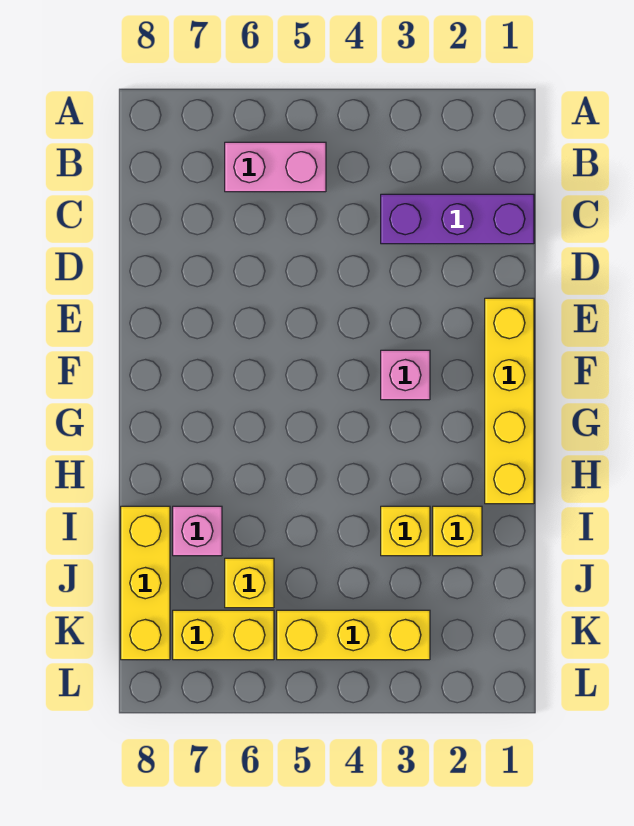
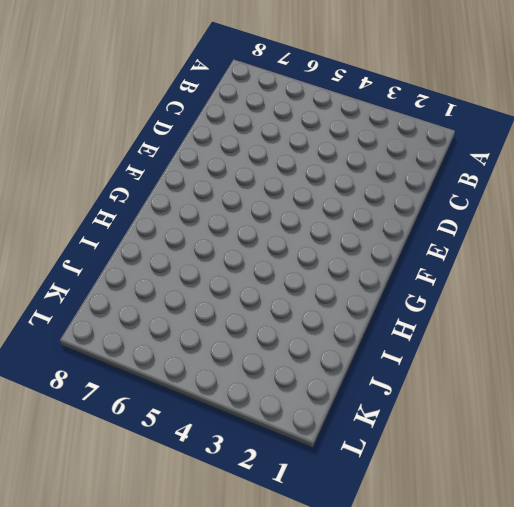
none -> pink brick B5:B6 level 1
none -> purple brick C1:C3 level 1

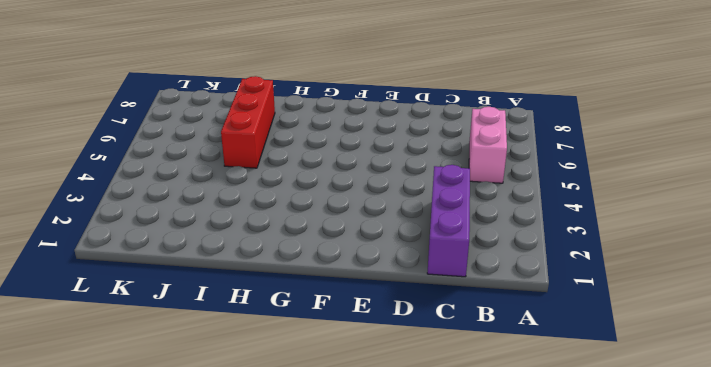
red brick I5:I7 level 1 -> pink brick I7 level 1
none -> yellow brick E1:H1 level 1
none -> pink brick F3 level 1

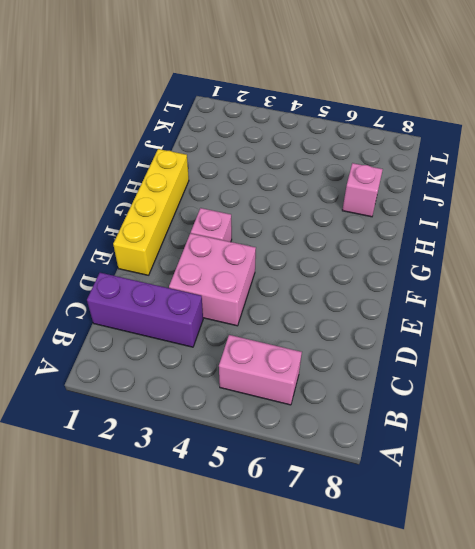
pink brick D3:E4 level 1 -> none
none -> yellow brick I2 level 1
none -> yellow brick I3 level 1

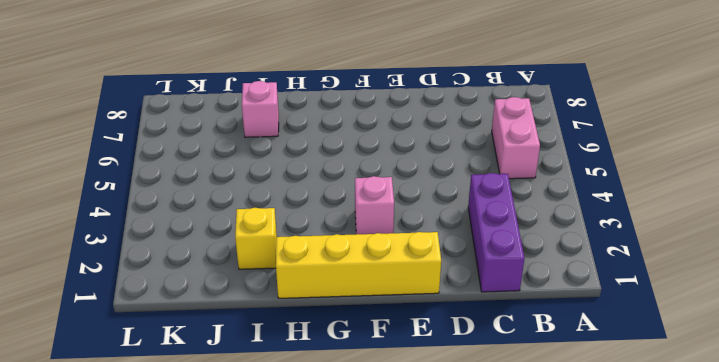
none -> yellow brick I3 level 1
none -> yellow brick I8:K8 level 1

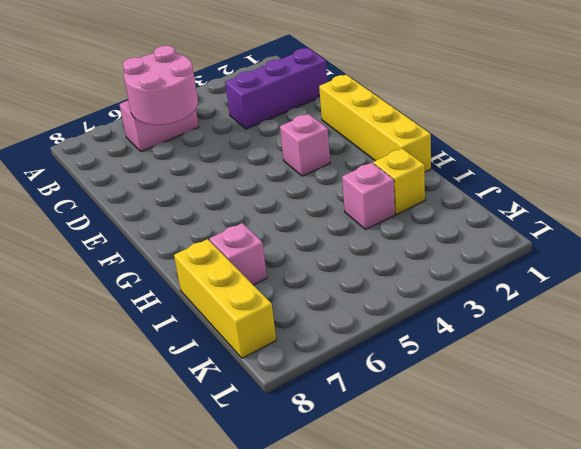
pink round brick B5:C6 level 2 -> none
pink brick I3 level 1 -> yellow brick I3 level 1
none -> yellow brick J6 level 1
none -> yellow brick K3:K5 level 1

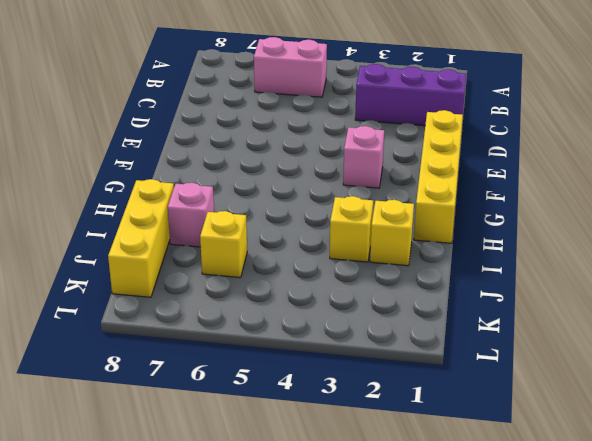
none -> yellow brick K3:K5 level 1
none -> yellow brick K6:K7 level 1

